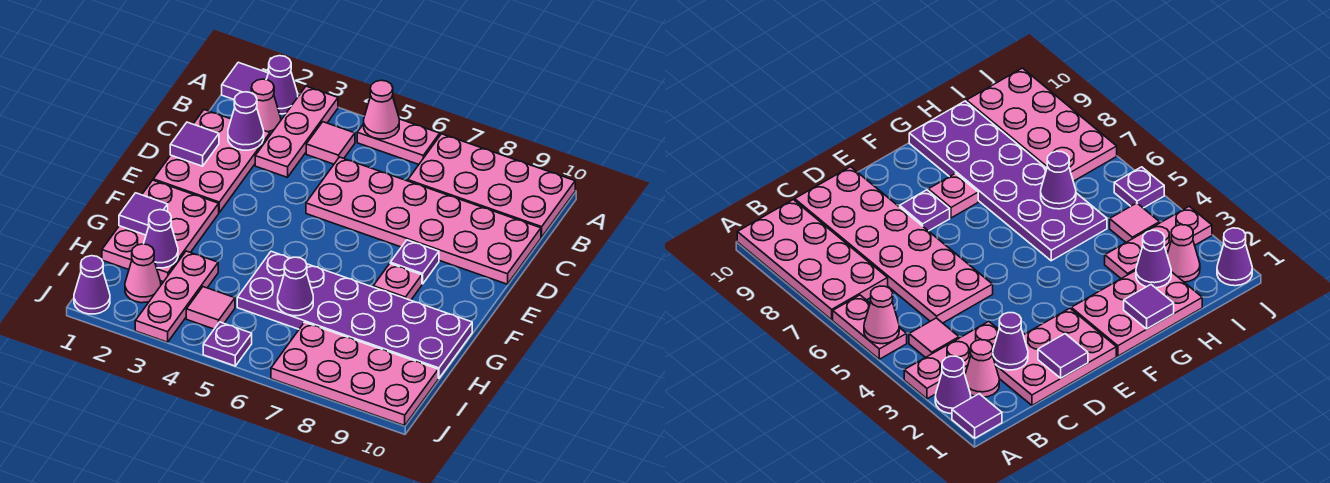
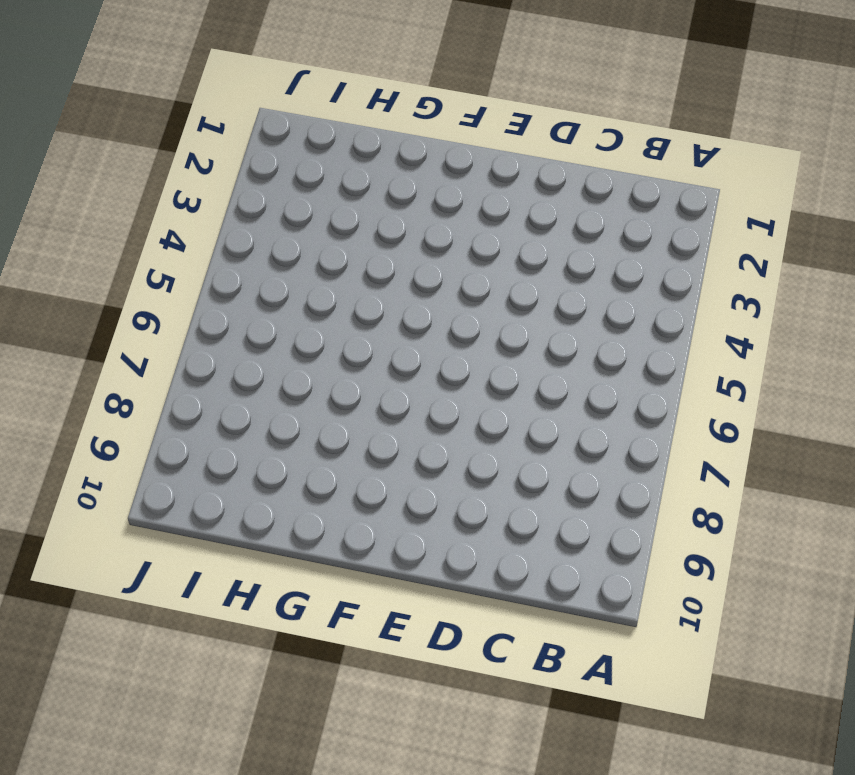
none -> purple tile A1 level 1
none -> purple cone A2 level 1
none -> pink plate A3:C3 level 1

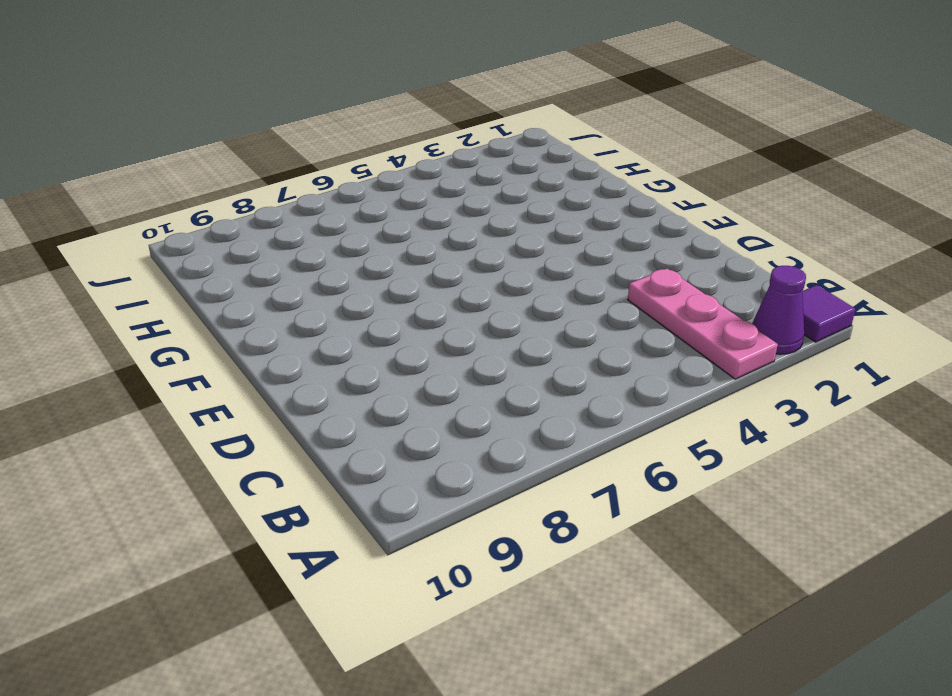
none -> pink plate A5:A6 level 1
none -> pink plate A7:B10 level 1
none -> pink cone B2 level 1

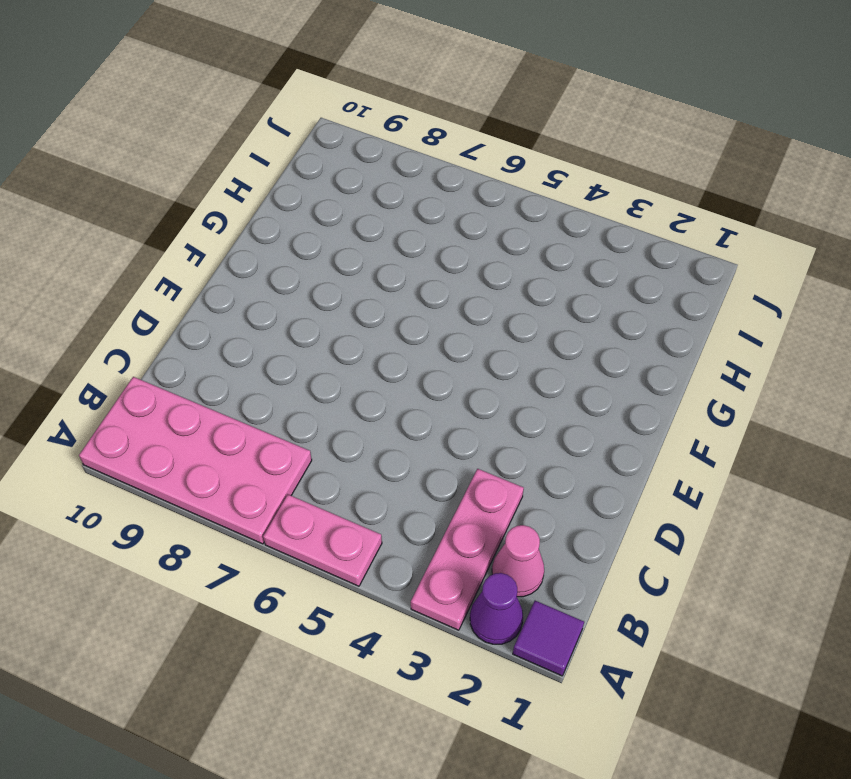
none -> pink tile B4 level 1
none -> pink plate C1:E2 level 1
none -> pink plate C5:D10 level 1

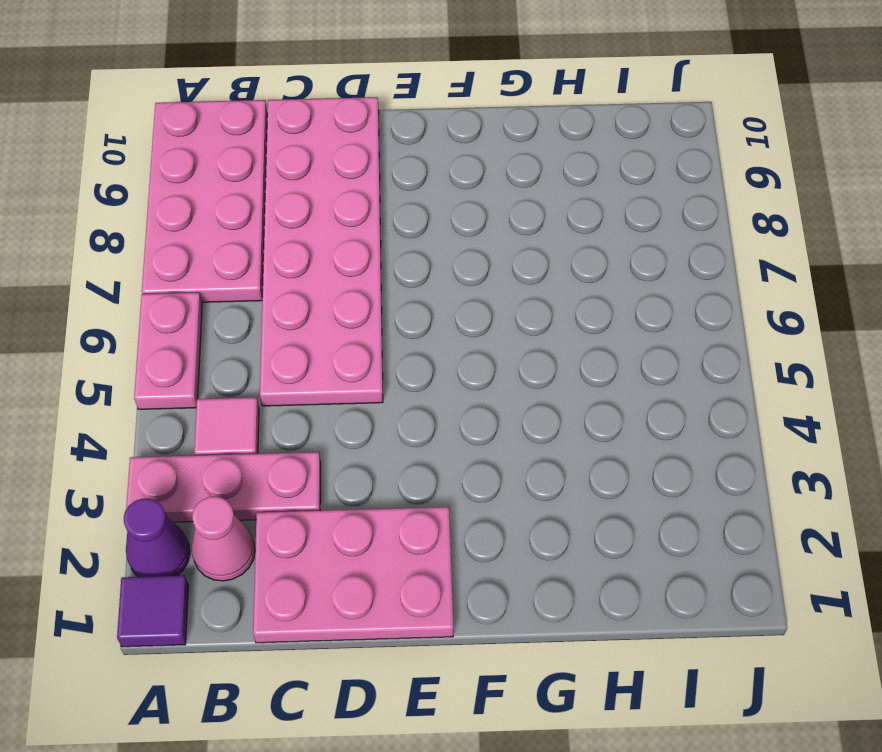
none -> purple plate E8 level 1
none -> pink plate F1:H2 level 1
none -> pink plate F8 level 1

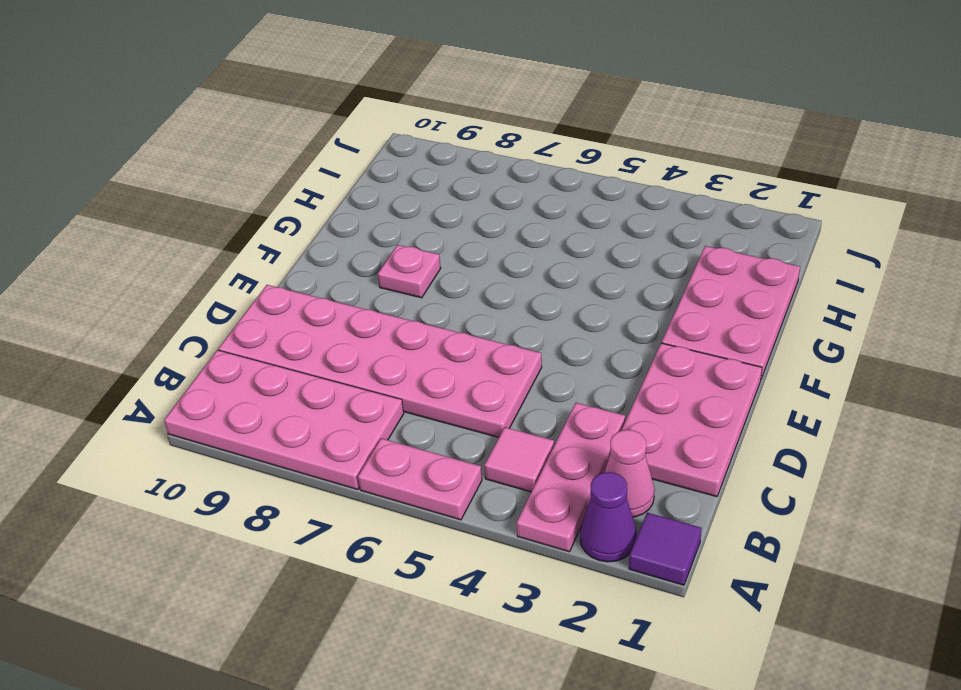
none -> purple plate E8 level 1
none -> purple plate G5:H10 level 1
none -> pink plate H3:J3 level 1

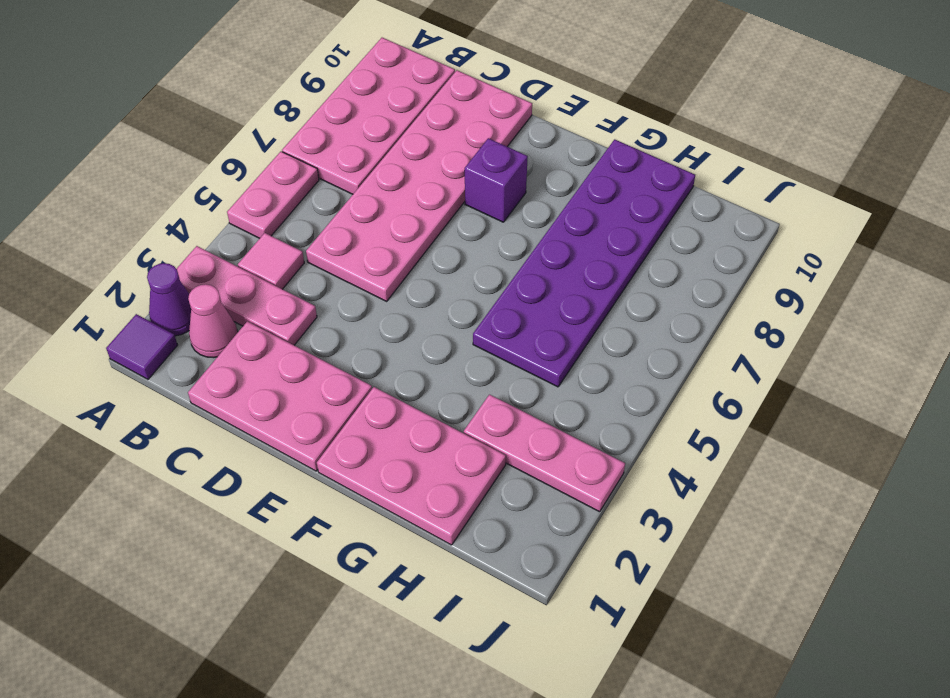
purple brick E8 level 1 -> purple plate E8 level 1
none -> pink plate F8 level 1
none -> pink cone I2 level 1
none -> pink tile I4 level 1

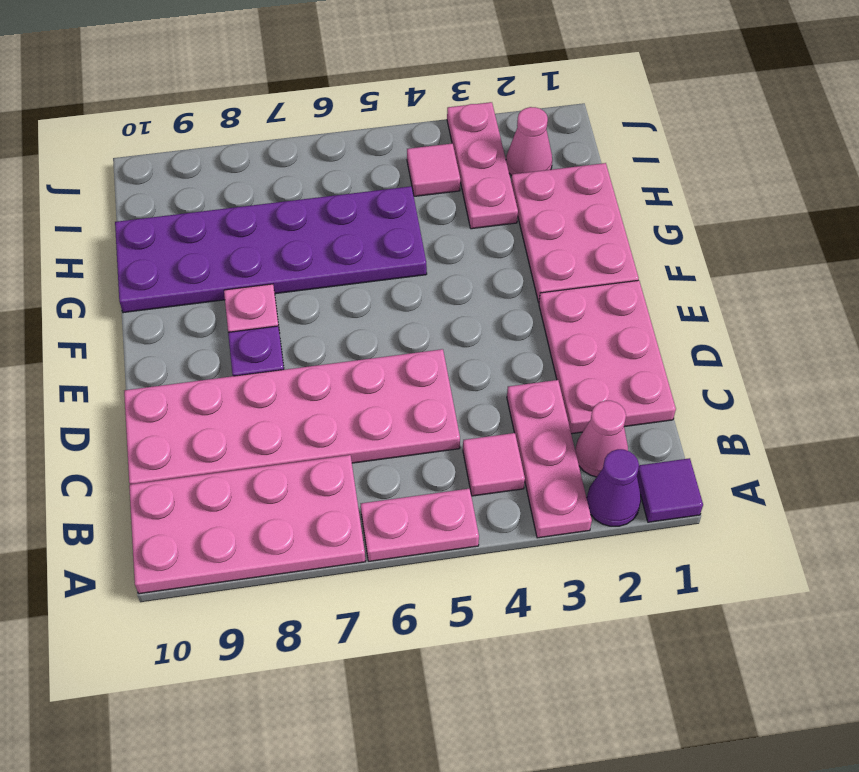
none -> pink plate I7:J10 level 1
none -> purple cone J1 level 1
none -> purple plate J5 level 1

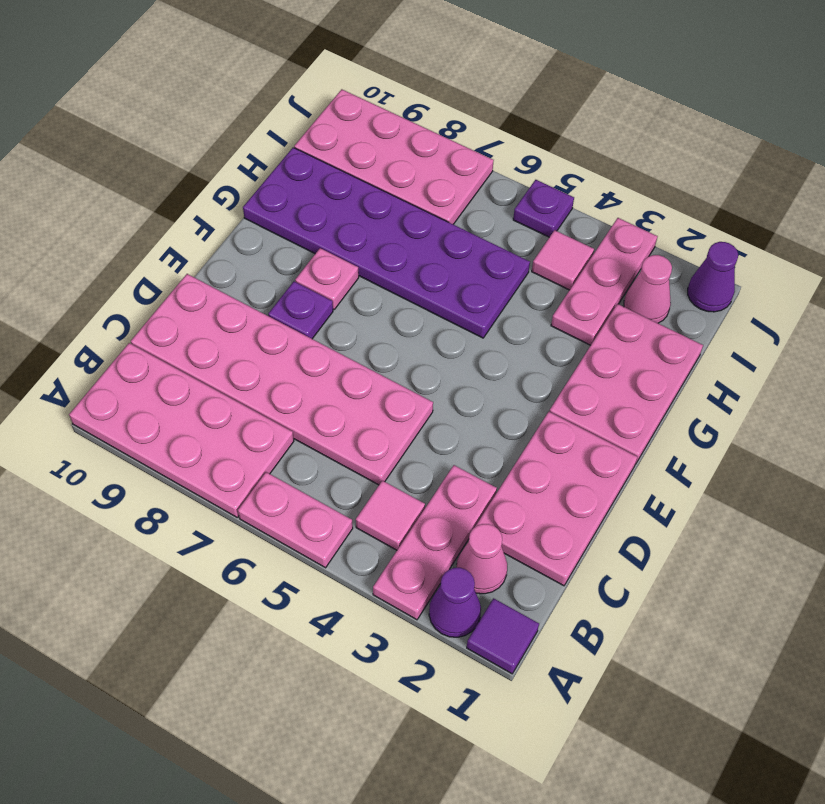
none -> pink cone A5 level 2
none -> purple cone C2 level 2
none -> purple tile D1 level 2

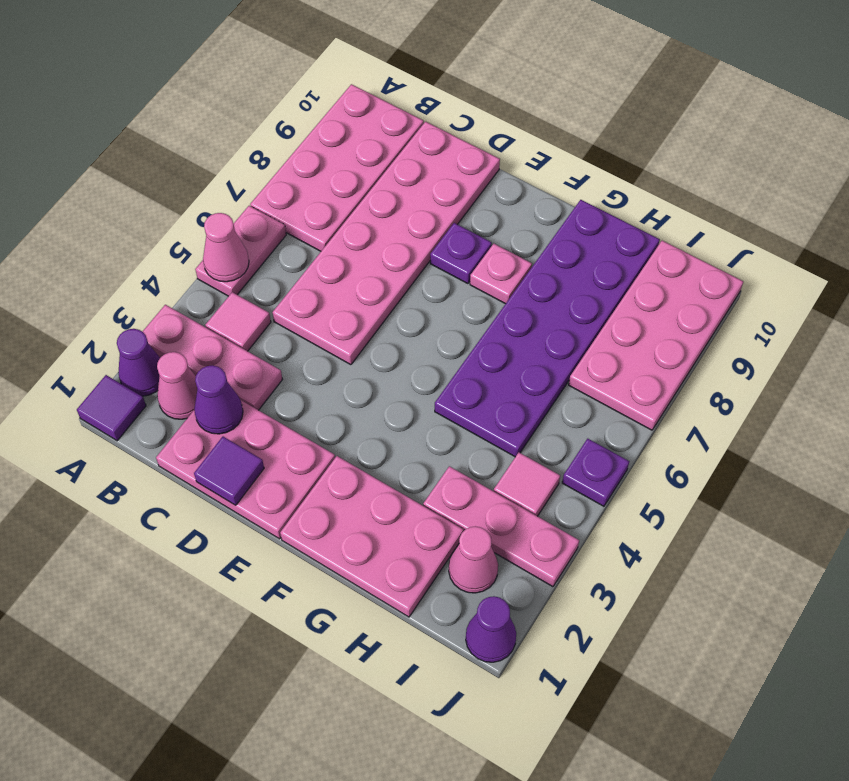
none -> purple tile G1 level 2
none -> purple cone H2 level 2
none -> purple cone H6 level 2

